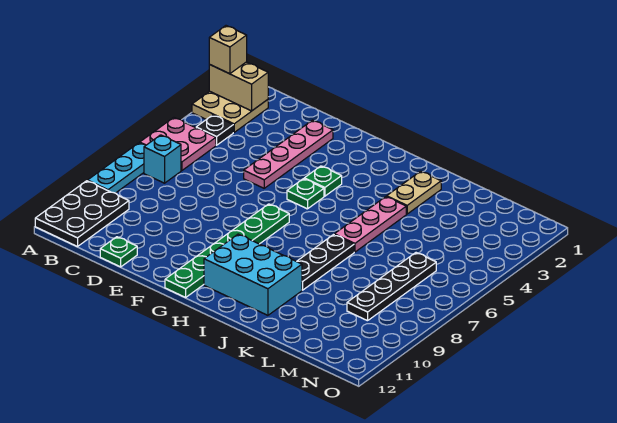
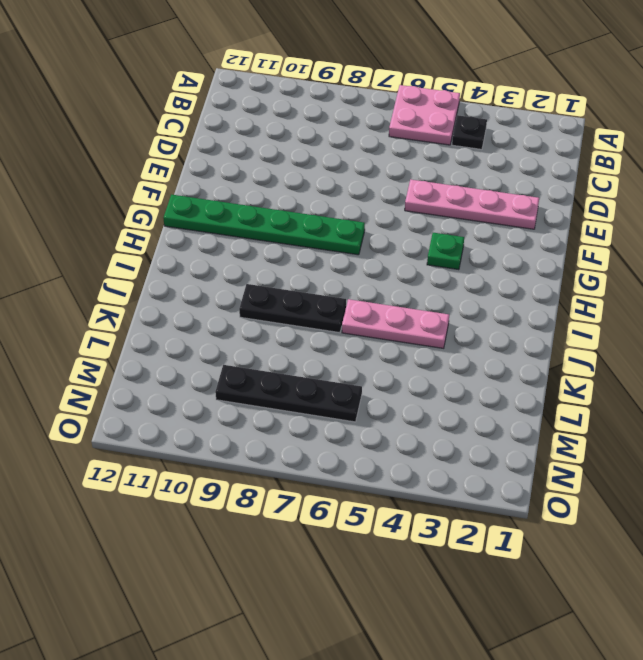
none -> tan plate A2:B3 level 1
none -> cyan plate A7:A9 level 1
none -> black plate A10:B12 level 1

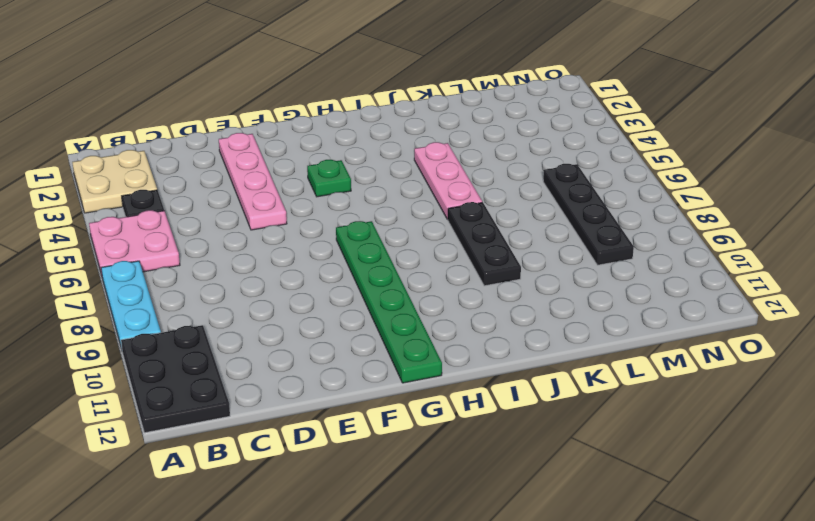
none -> cyan brick B7 level 1
none -> green plate D12 level 1
none -> green plate G5 level 1

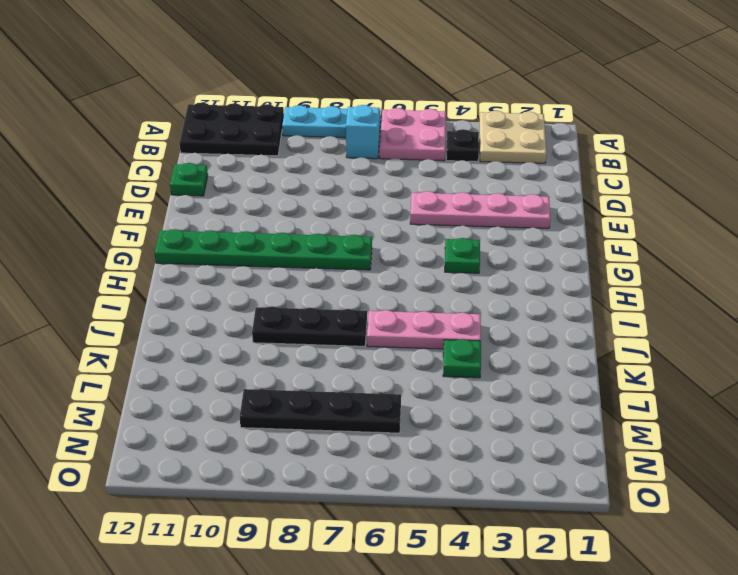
green plate K4 level 1 -> green plate G5 level 1
none -> cyan brick H10:J11 level 1
none -> tan plate J2:J3 level 1
none -> tan brick A2:B2 level 2

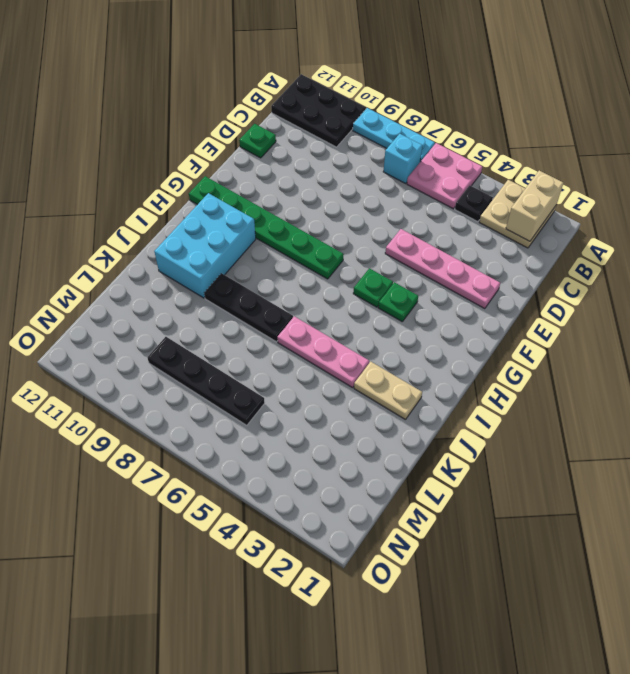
none -> tan brick A2 level 3

